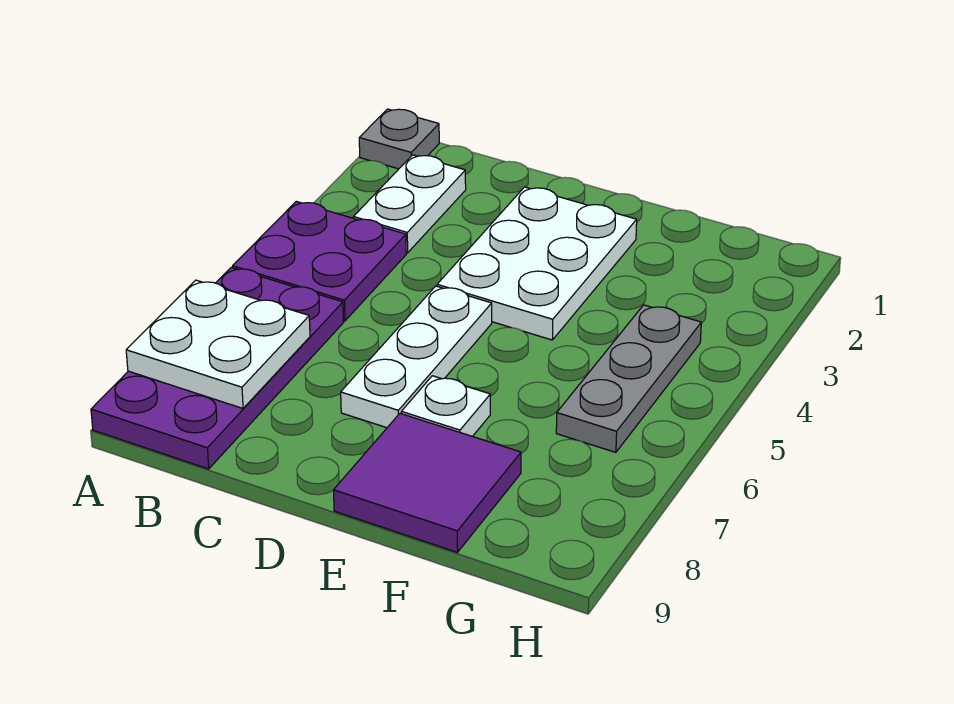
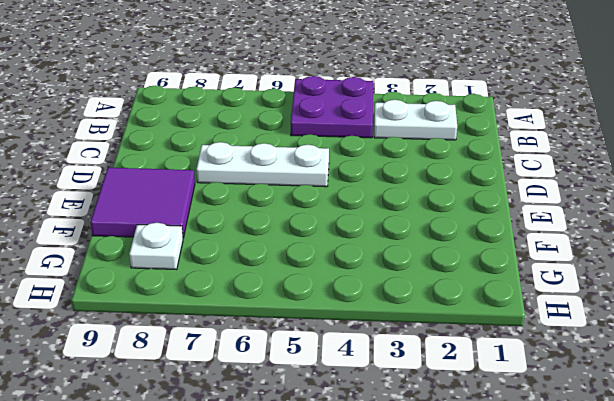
white plate G8 level 1 -> white plate E7 level 1
none -> grey plate A1 level 1
none -> purple plate A6:B9 level 1

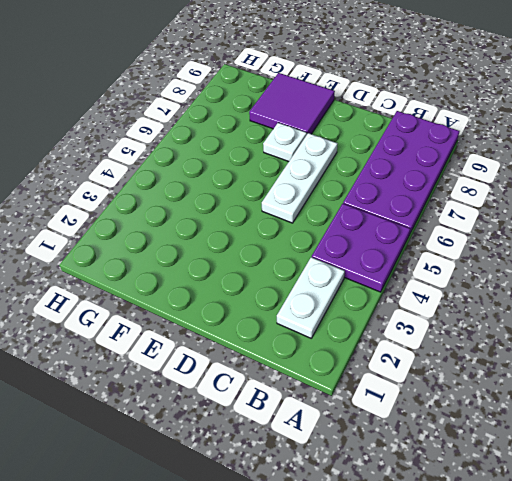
none -> grey plate A1 level 1
none -> white plate D2:E4 level 1

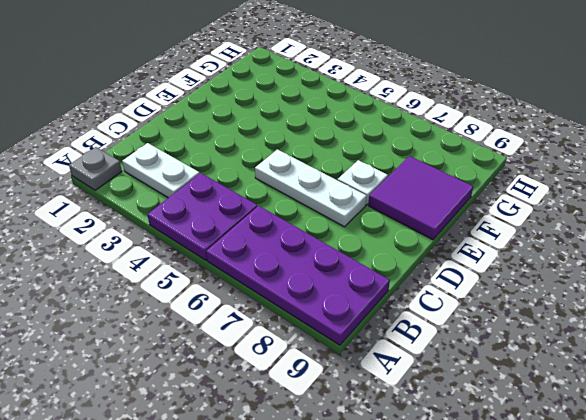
none -> white plate D2:E4 level 1
none -> grey plate G4:G6 level 1

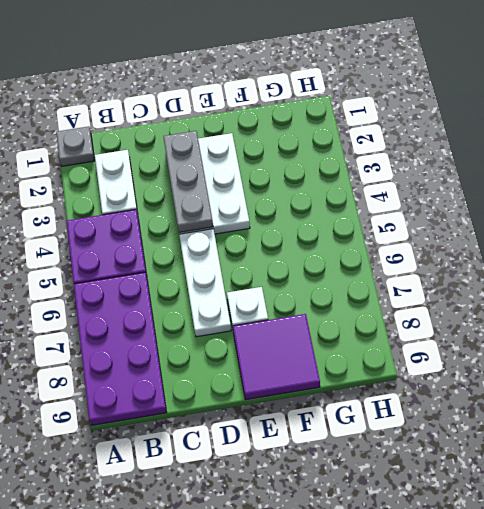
grey plate D2:D4 level 2 -> grey plate G4:G6 level 1
none -> white plate A7:B8 level 2

